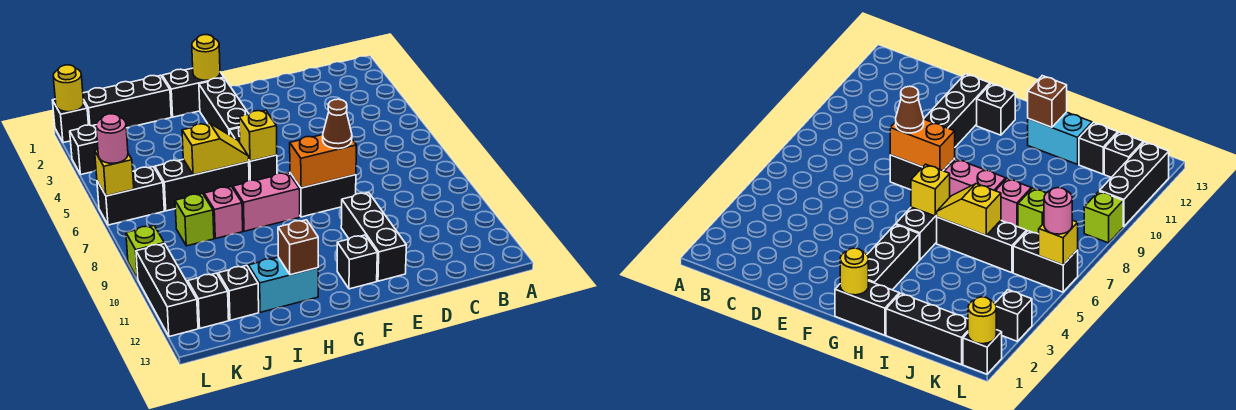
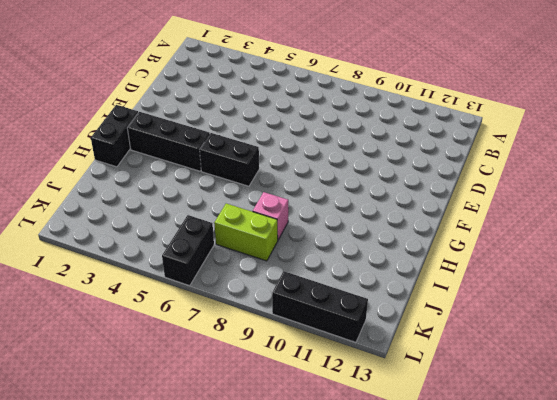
lime brick J7:J8 level 1 -> lime brick J8 level 1
none -> black brick E8:F8 level 1
none -> black brick E10:E12 level 1
none -> black brick F12 level 1

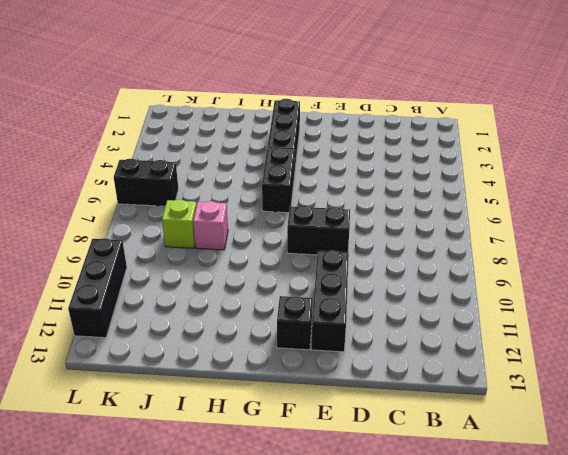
none -> black brick G1:H1 level 1
none -> pink brick G8:H8 level 1
none -> black brick H6:J6 level 1

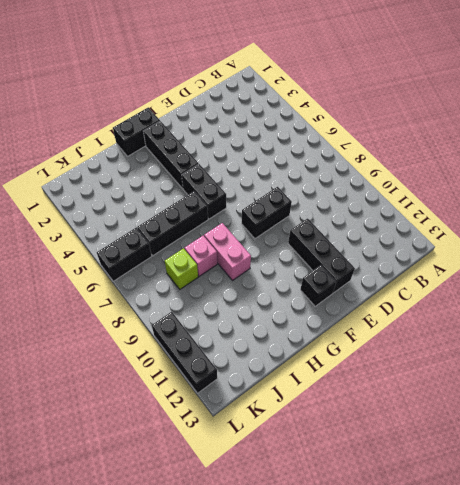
pink brick H8:H9 level 1 -> pink brick G8:H8 level 1
none -> cyan brick H12:I12 level 1
none -> black brick I1:K1 level 1
none -> black brick J12 level 1

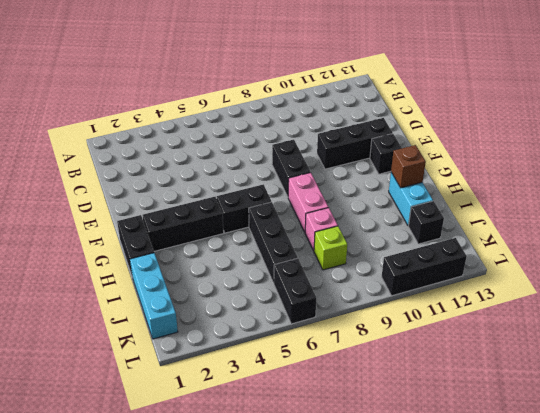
cyan brick I1:K1 level 1 -> black brick I1:K1 level 1
none -> black brick K12 level 1
none -> black brick L1 level 1
none -> black brick L3 level 1

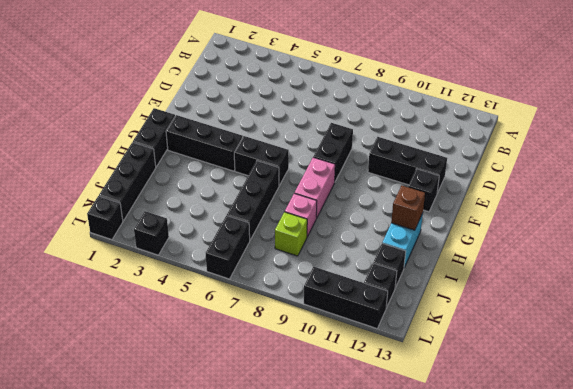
none -> lime brick L9 level 1
none -> orange brick E8:F8 level 2
none -> yellow round brick G1 level 2

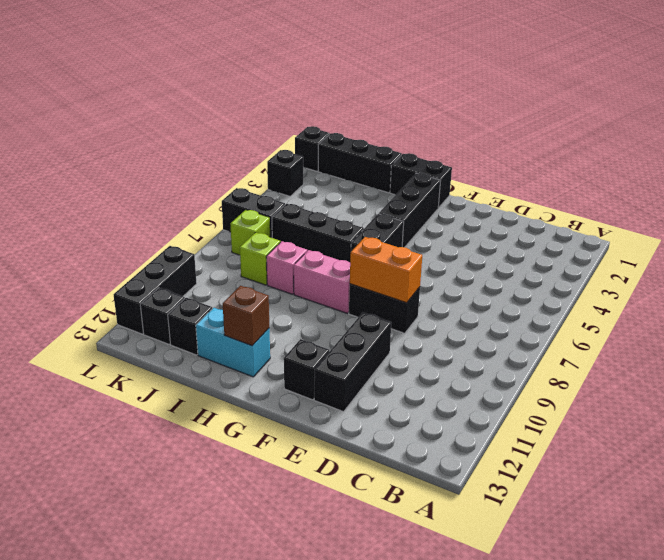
lime brick K7 level 1 -> lime brick L9 level 1
none -> yellow round brick G1 level 2
none -> yellow brick G6 level 2
none -> yellow slope H6:I6 level 2 top I

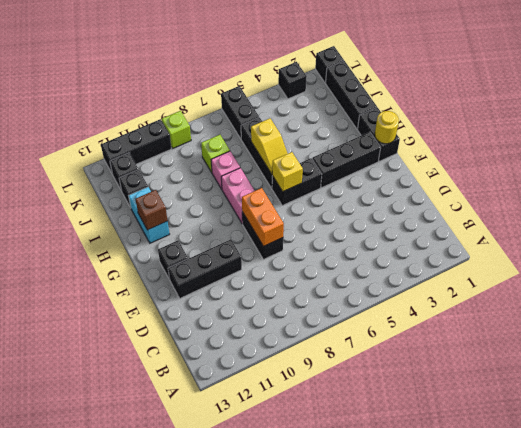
none -> yellow round brick L1 level 2
none -> yellow brick L6 level 2
none -> brown cone E8 level 3

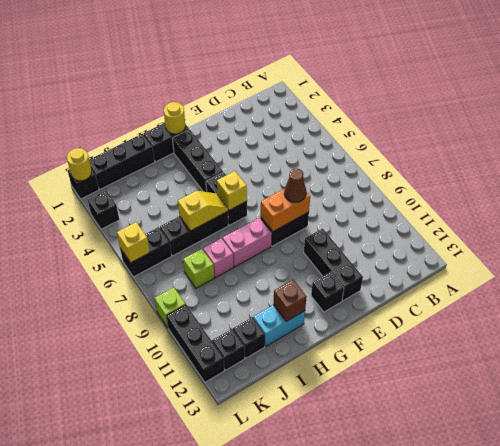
none -> pink round brick L6 level 3

